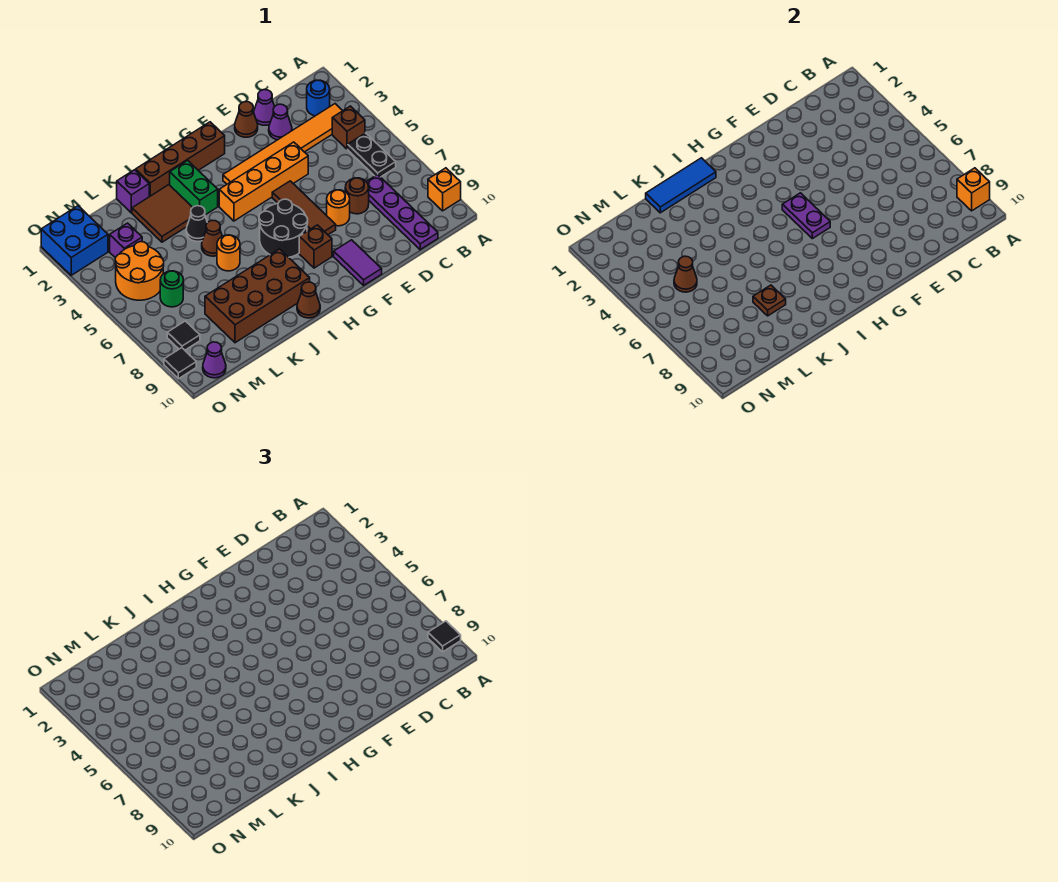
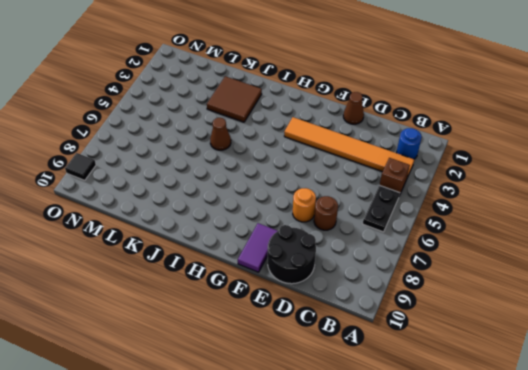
black round brick D9:E10 level 1 -> black round brick G6:H7 level 1
none -> orange brick A9 level 1
none -> purple plate C7:C10 level 1
none -> purple cone D1 level 1
none -> purple cone D2 level 1

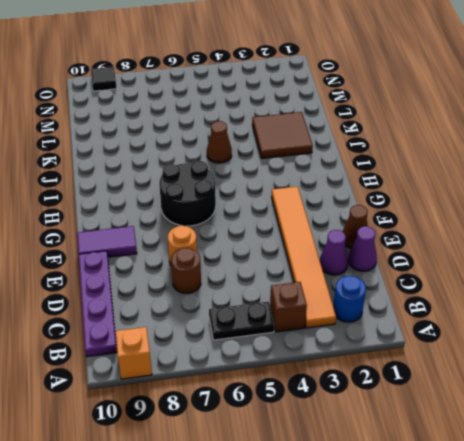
purple plate B10:E10 level 1 -> purple plate C7:C10 level 1
none -> orange brick E4:H4 level 1
none -> brown tile F5:F7 level 1
none -> brown brick G1:J1 level 1
none -> brown brick G8 level 1

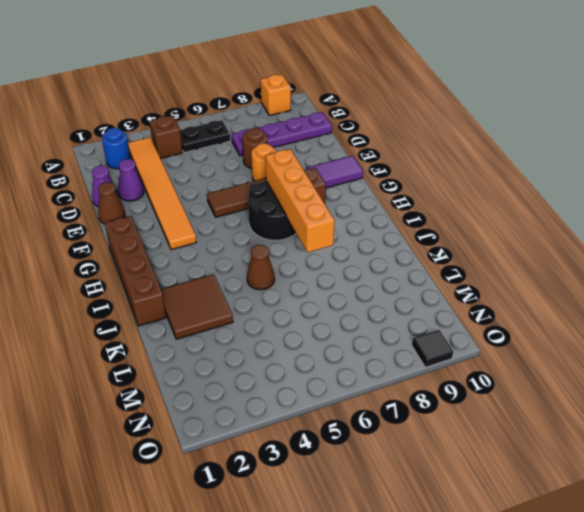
orange brick G7:J7 level 2 -> orange brick E4:H4 level 1
none -> green brick I2:I3 level 1
none -> brown brick I8:L9 level 1
none -> brown cone I10 level 1
none -> black cone J4 level 1

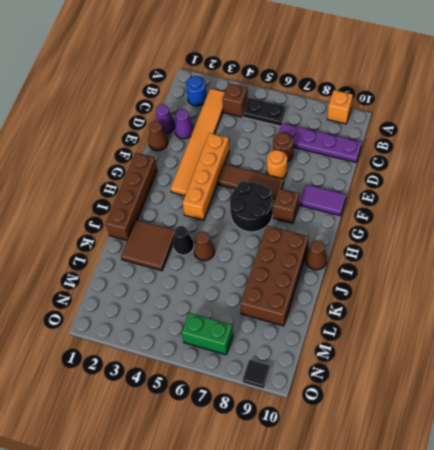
green brick N6:N7 level 1 -> green brick I2:I3 level 1
none -> orange round brick J6 level 1
none -> purple brick K1 level 1
none -> purple brick M3 level 1
none -> orange round brick M4:N5 level 1

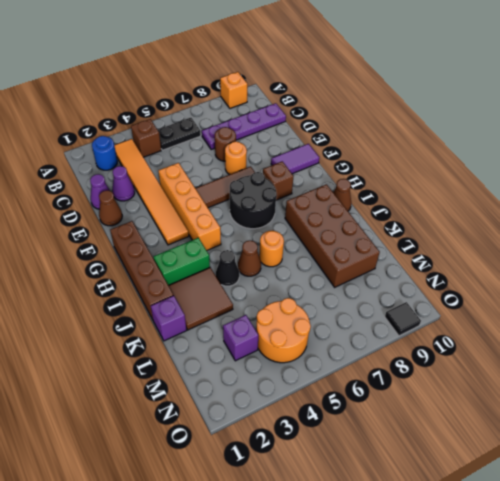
none -> green round brick M6 level 1
none -> blue brick N1:O2 level 1
none -> black tile N8 level 1
none -> purple cone N10 level 1

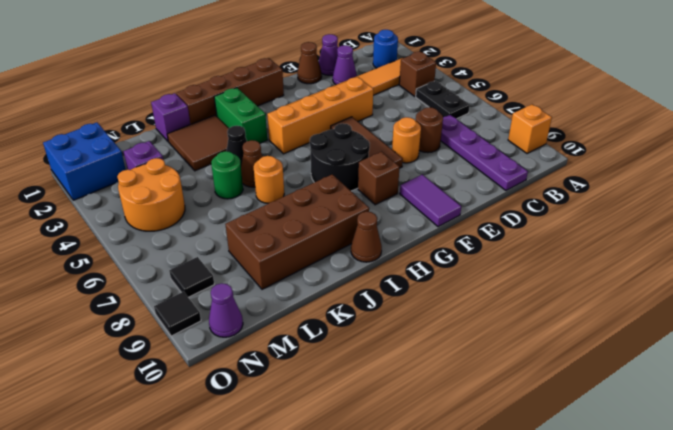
green round brick K5 level 1 -> green round brick M6 level 1
none -> orange brick A9 level 2
none -> purple plate G5:G6 level 2
none -> blue tile I1:K1 level 2
none -> brown plate K8 level 2

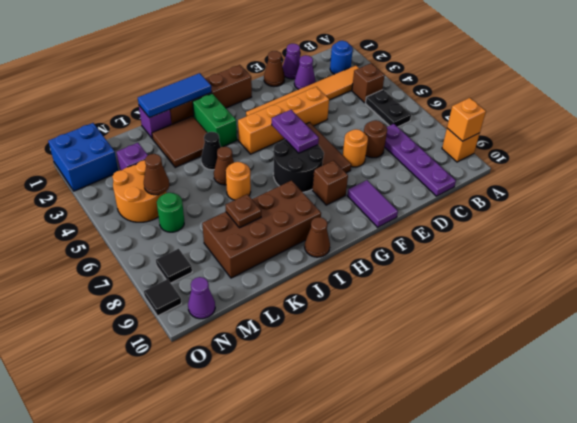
none -> black tile A9 level 3

